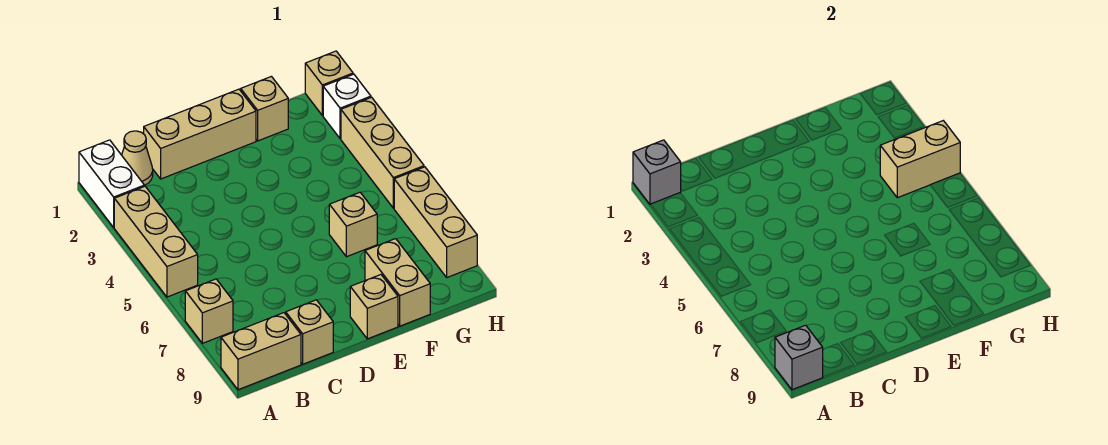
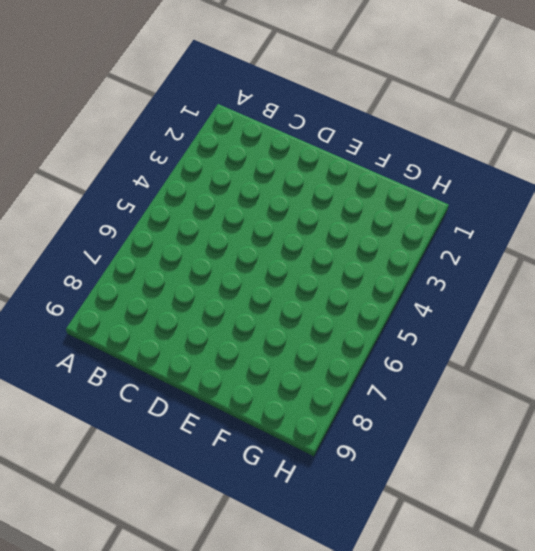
none -> white brick A1:A2 level 1
none -> tan brick A3:A5 level 1
none -> tan brick A7 level 1

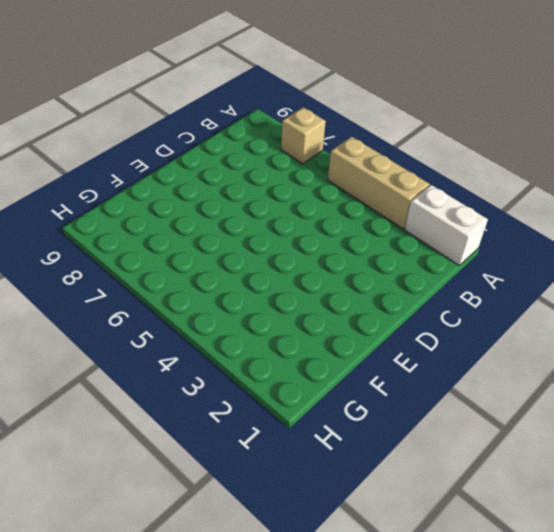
none -> tan brick A9:B9 level 1
none -> tan cone B1 level 1
none -> tan brick C1:E1 level 1

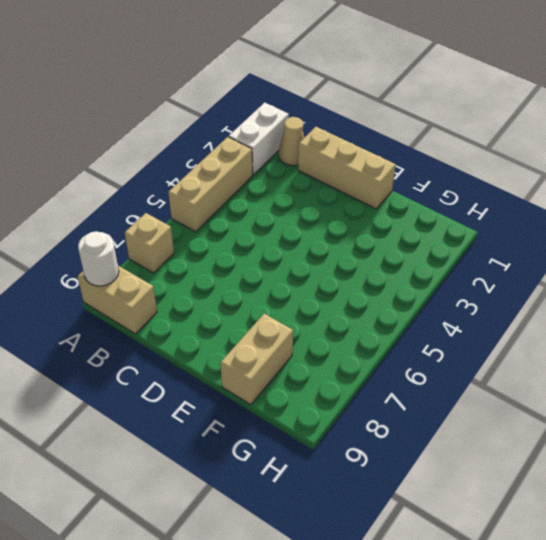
white round brick A9 level 2 -> grey brick A9 level 2
none -> tan brick C9 level 1
none -> tan brick E9 level 1
none -> tan brick F1 level 1

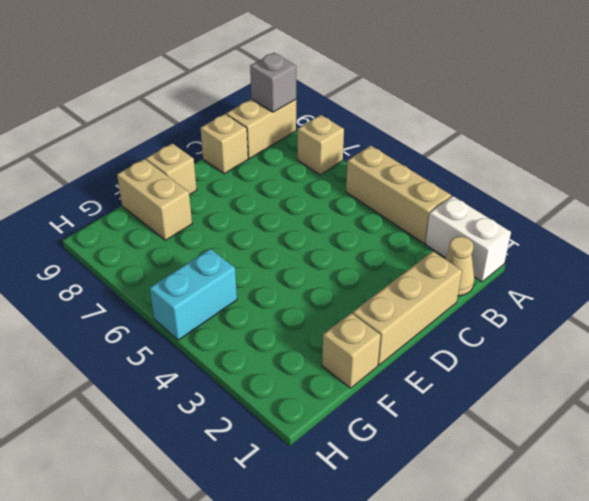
cyan brick G5:H5 level 1 -> tan brick H3:H5 level 1
none -> tan brick F6 level 1
none -> tan brick H1 level 1
none -> white brick H2 level 1

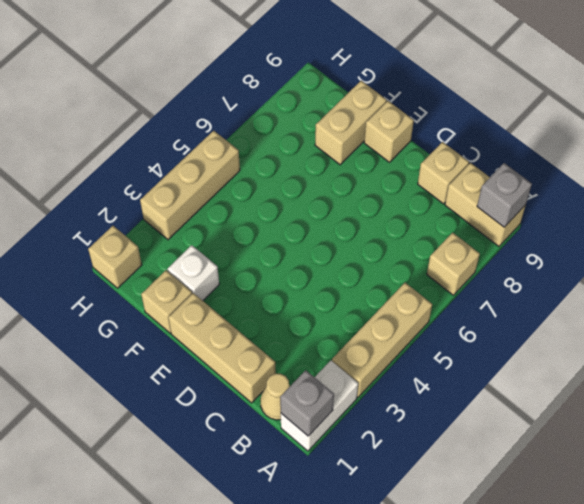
white brick F2 level 1 -> white brick H2 level 1
none -> tan brick F6 level 1
none -> tan brick H6:H8 level 1
none -> tan brick G4:H4 level 2

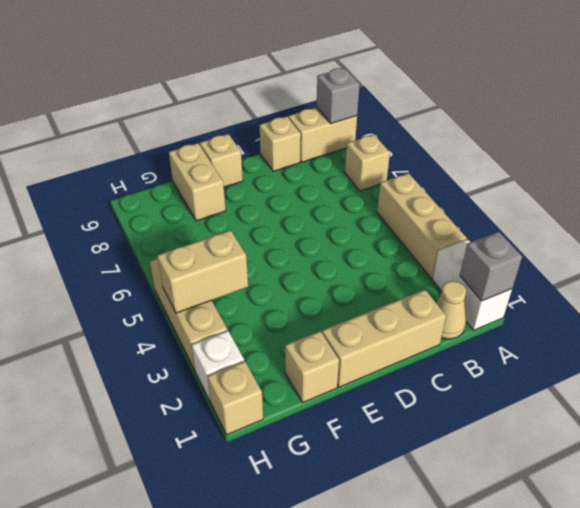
none -> tan brick F6 level 1
none -> tan brick H6:H8 level 1

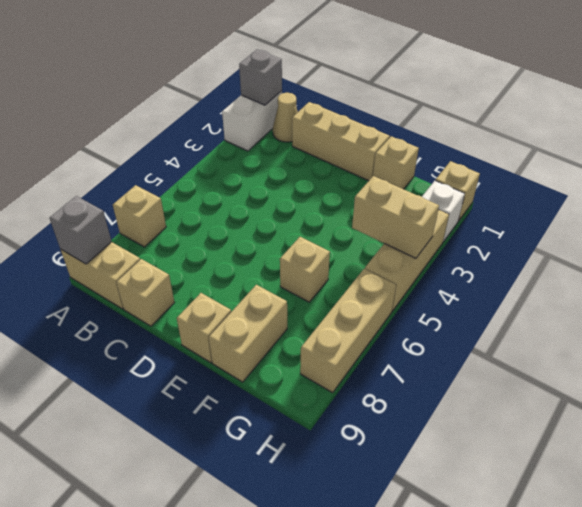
none -> tan brick A3:A5 level 1

